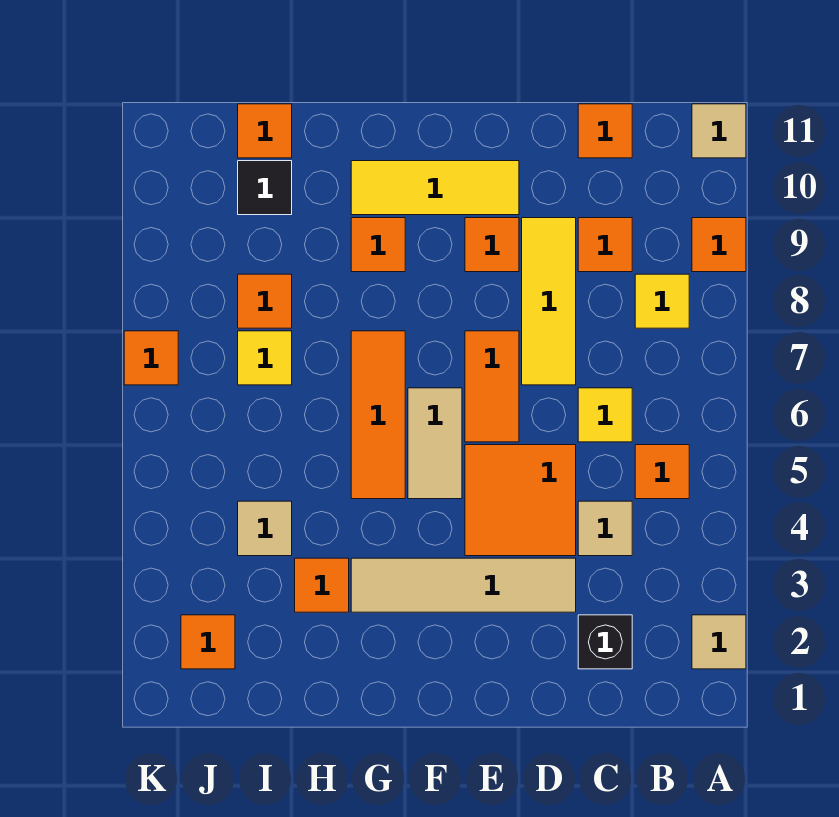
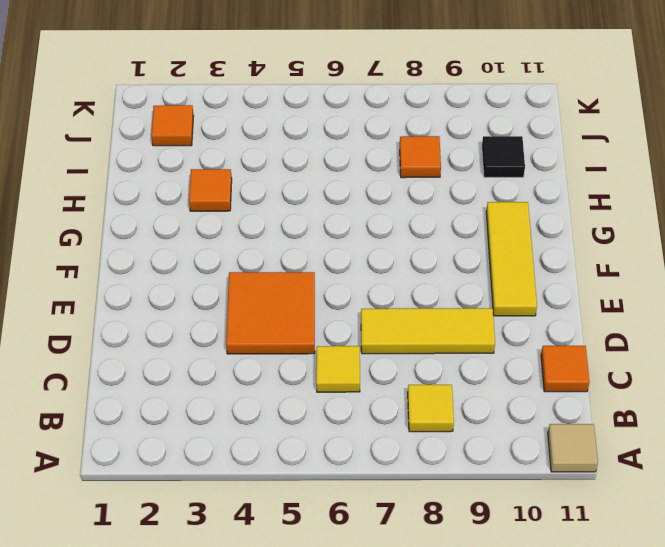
none -> tan tile A2 level 1
none -> orange tile A9 level 1
none -> orange tile B5 level 1

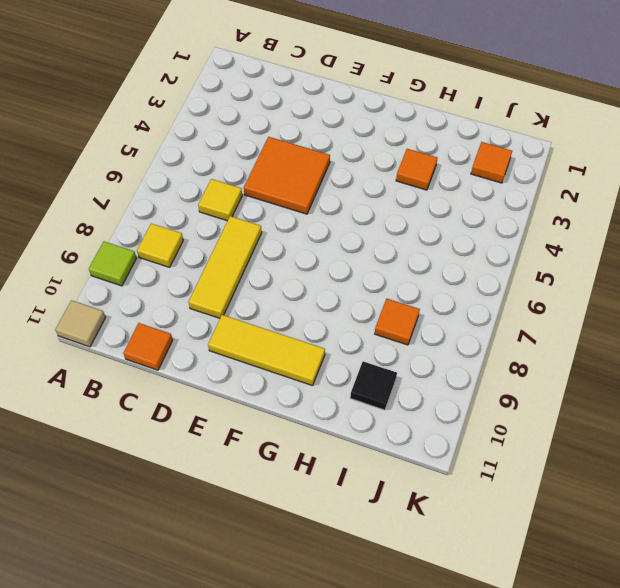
lime tile A9 level 1 -> orange tile A9 level 1
none -> tan tile A2 level 1
none -> orange tile B5 level 1
none -> black brick C2 level 1

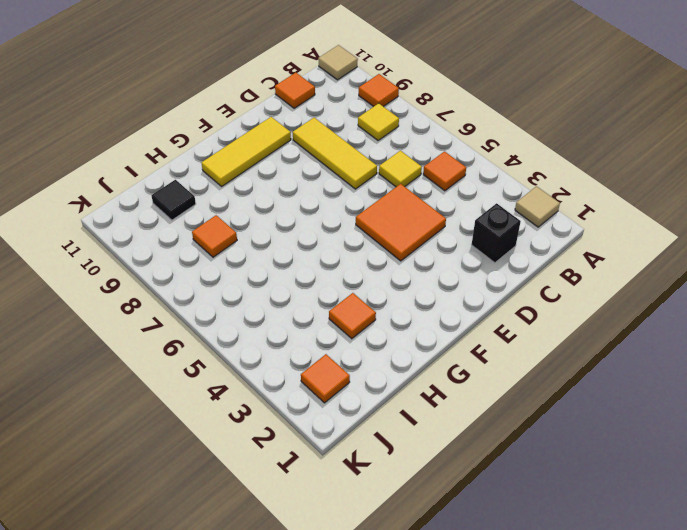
none -> tan tile C4 level 1
none -> orange tile C9 level 1
none -> tan tile D3:G3 level 1

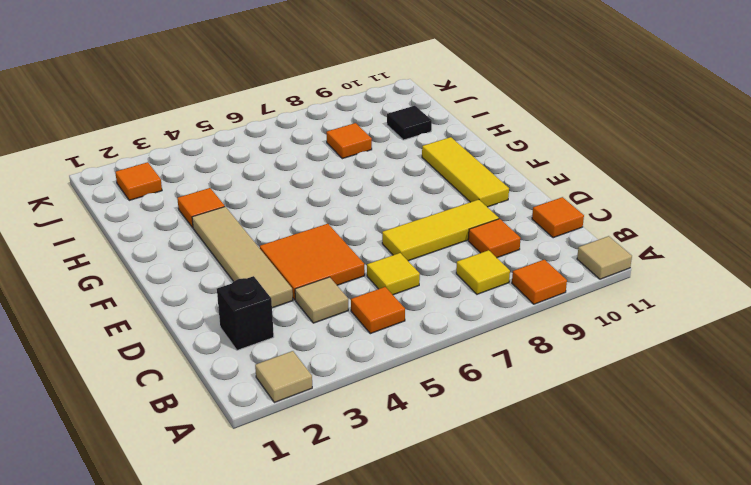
none -> orange tile E6:E7 level 1
none -> orange tile E9 level 1
none -> tan tile F5:F6 level 1

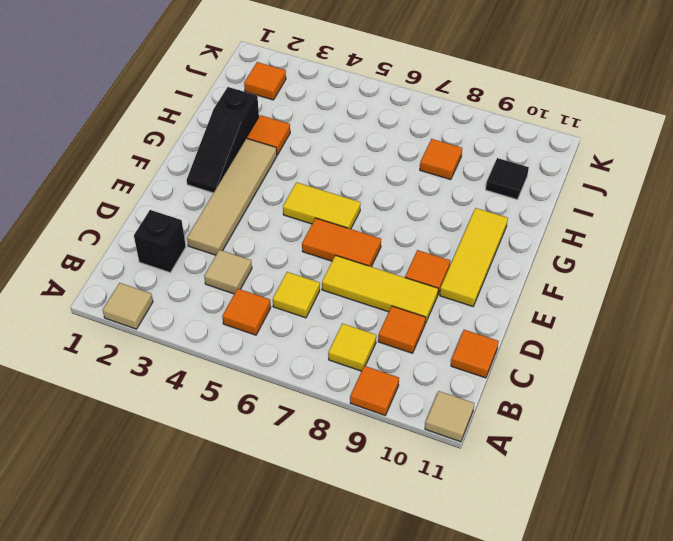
black slope F2:H2 level 1 top H -> none
yellow tile F5:F6 level 1 -> tan tile F5:F6 level 1
none -> orange tile D4:E5 level 1
none -> orange tile G5:G7 level 1
none -> orange tile G9 level 1

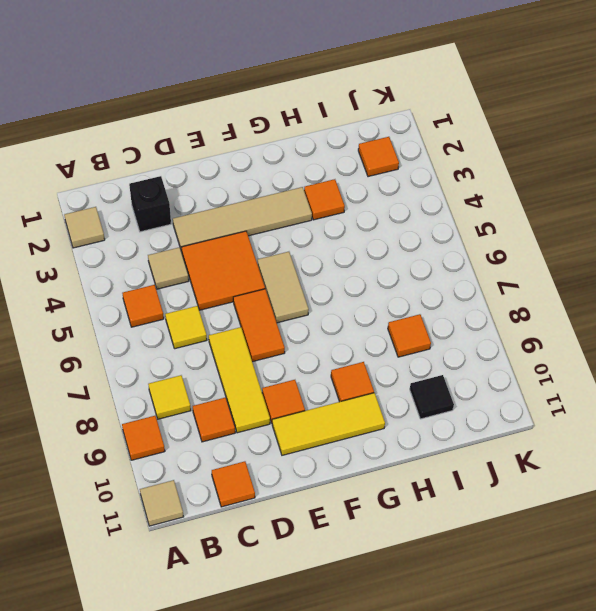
none -> orange tile G5:G7 level 1
none -> tan tile I4 level 1
none -> yellow tile I7 level 1

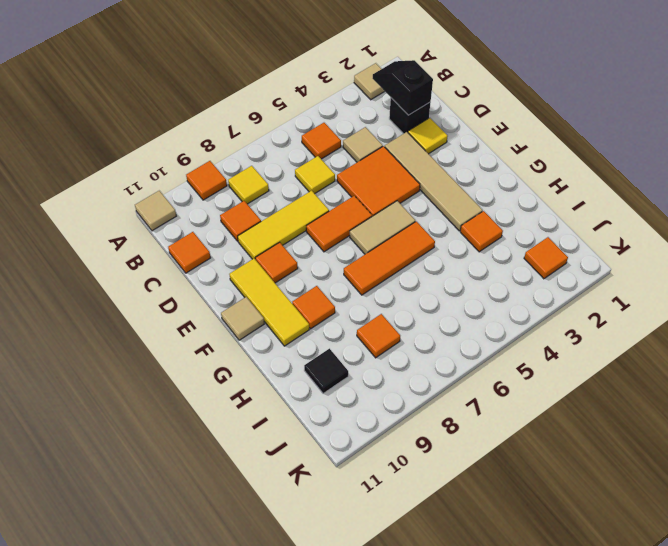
black slope B2:C2 level 2 top C -> none
yellow tile D2 level 1 -> yellow tile I7 level 1
tan tile F11 level 1 -> tan tile I4 level 1
none -> orange tile I11 level 1
none -> orange tile K7 level 1

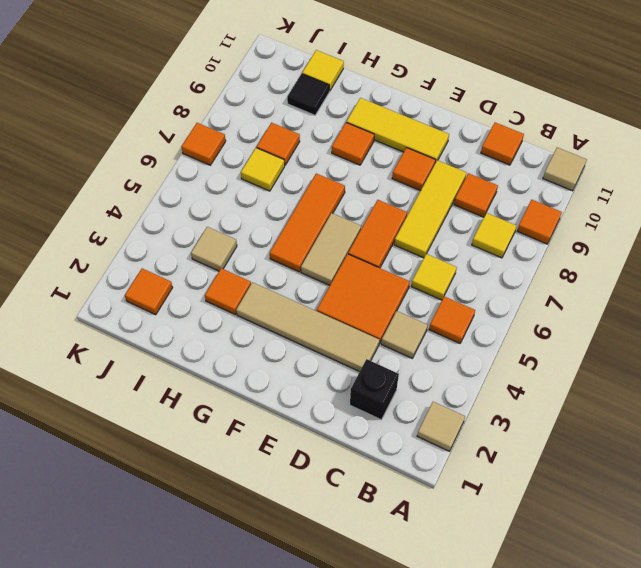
yellow tile I11 level 1 -> orange tile I11 level 1

